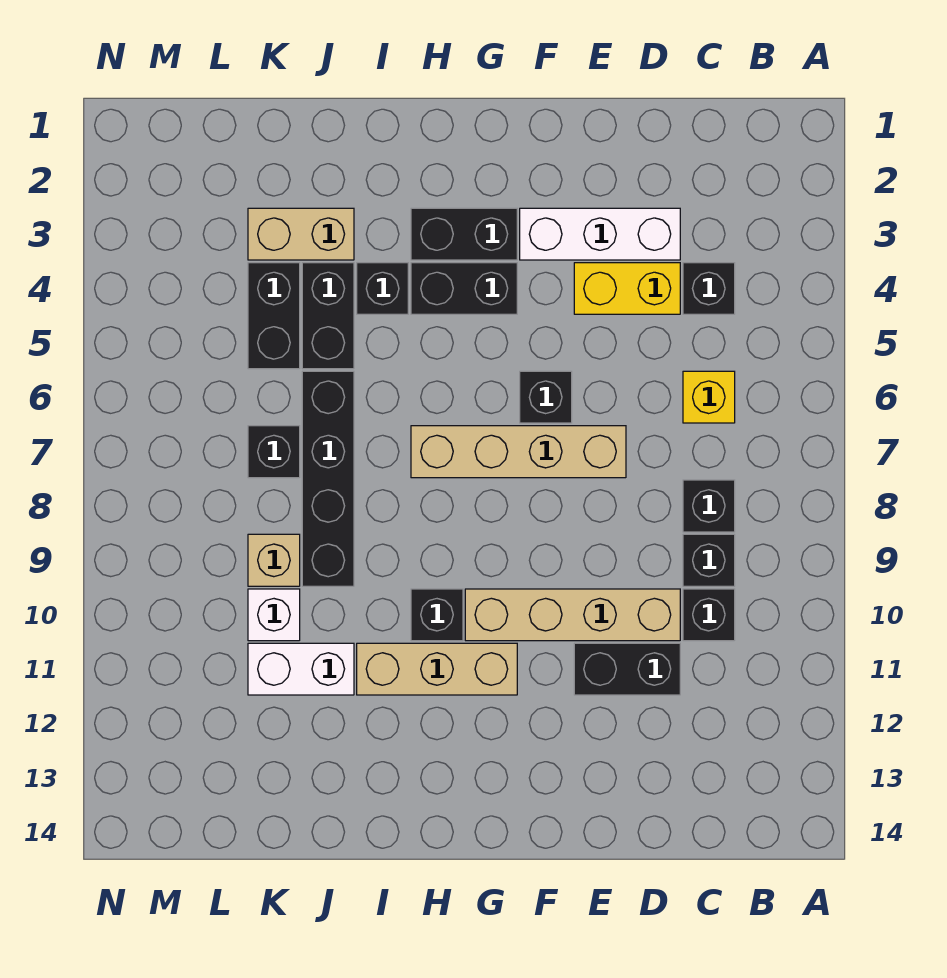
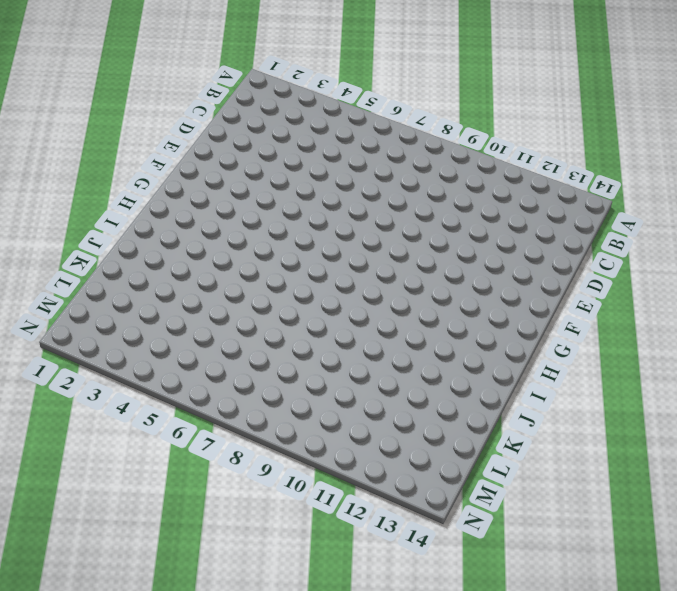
none -> black brick C4 level 1
none -> yellow brick C6 level 1
none -> black brick C8 level 1

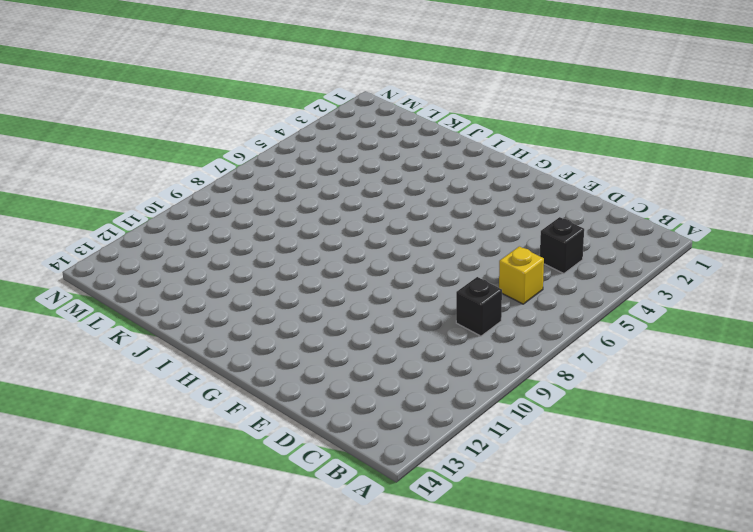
none -> black brick C9 level 1
none -> black brick C10 level 1
none -> white brick D3:F3 level 1

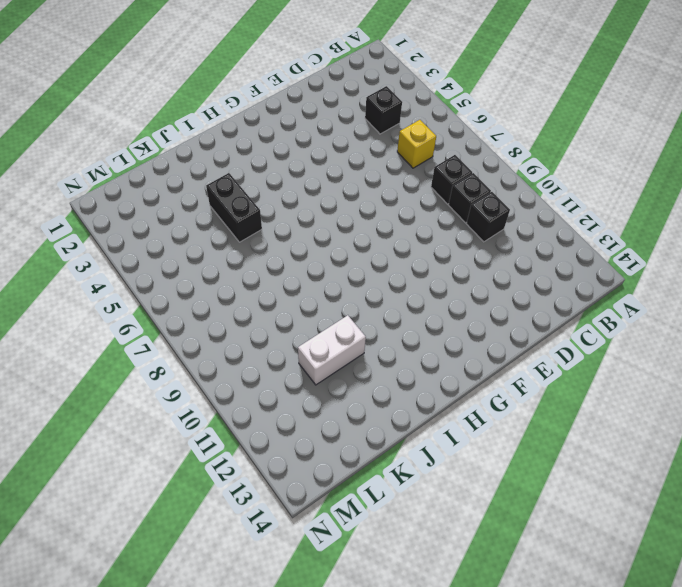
none -> white brick D3:F3 level 1
none -> yellow brick D4:E4 level 1
none -> tan brick D10:G10 level 1

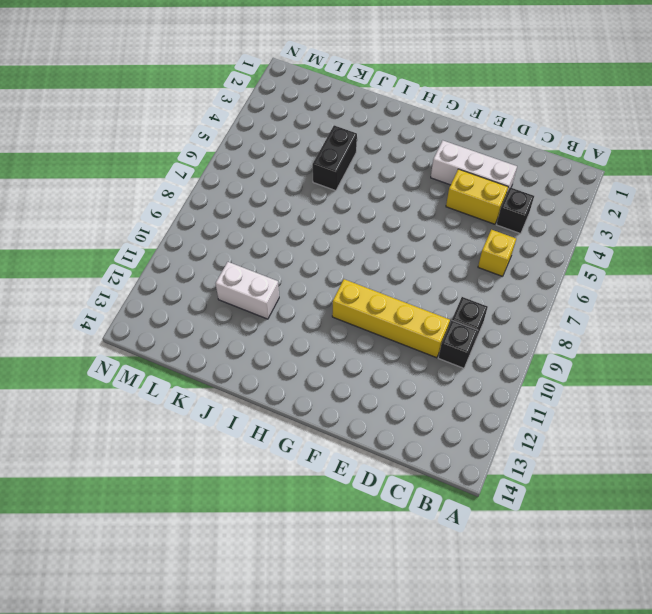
yellow brick D10:G10 level 1 -> tan brick D10:G10 level 1
none -> black brick C8 level 1
none -> black brick D11:E11 level 1
none -> tan brick E7:H7 level 1

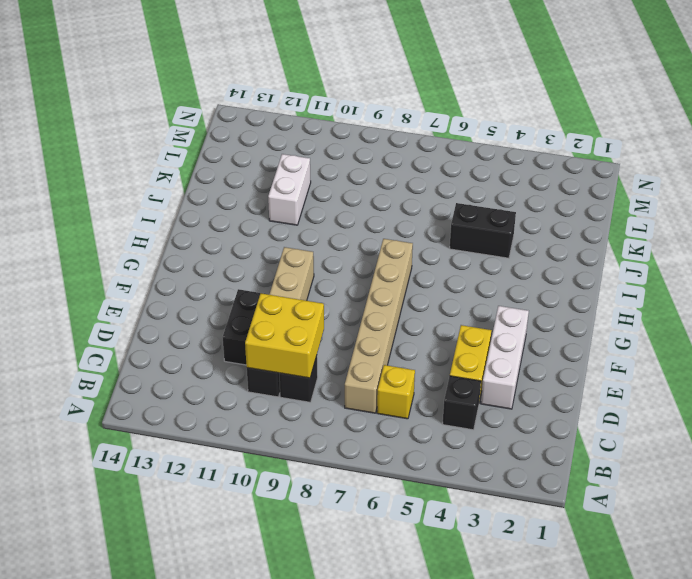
tan brick C7:H7 level 1 -> tan brick E7:H7 level 1
yellow brick C9:D10 level 2 -> none
none -> black brick C8 level 1
none -> black brick F6 level 1
none -> black brick G3:H3 level 1

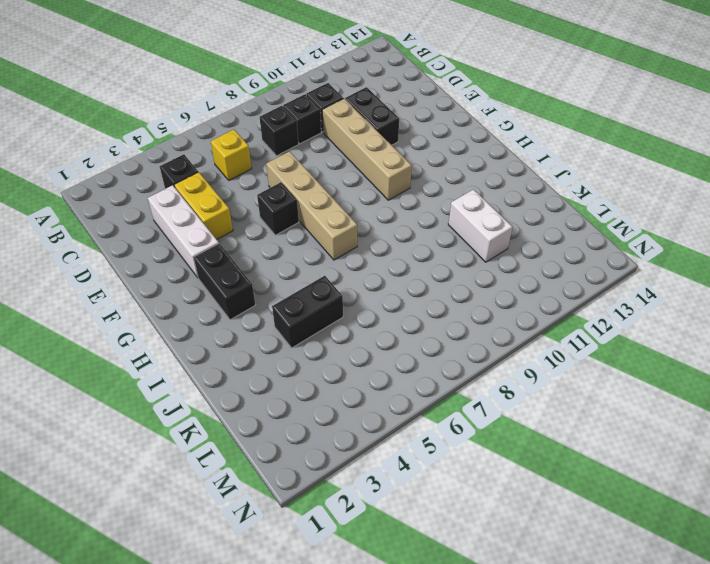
none -> black brick G4:H4 level 1
none -> tan brick G11:I11 level 1
none -> black brick H10 level 1

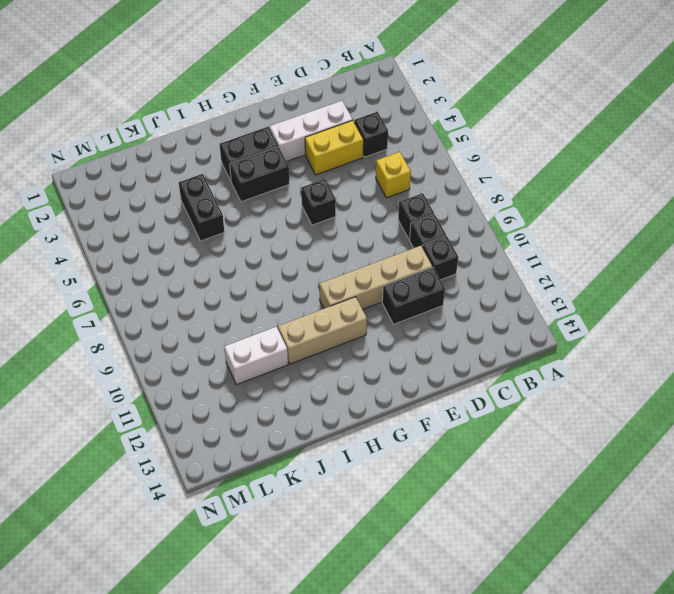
none -> tan brick E7:H7 level 1
none -> black brick H10 level 1
none -> black brick I4 level 1

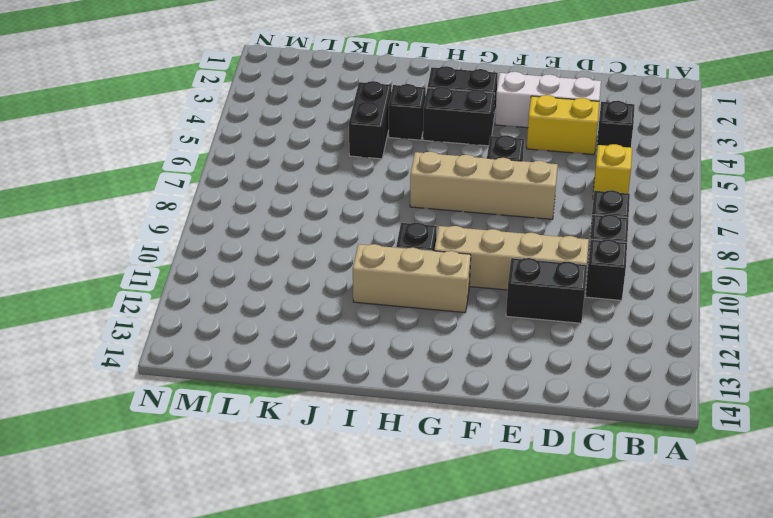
none -> tan brick J3:K3 level 1
none -> black brick J6:J9 level 1
none -> white brick J11:K11 level 1

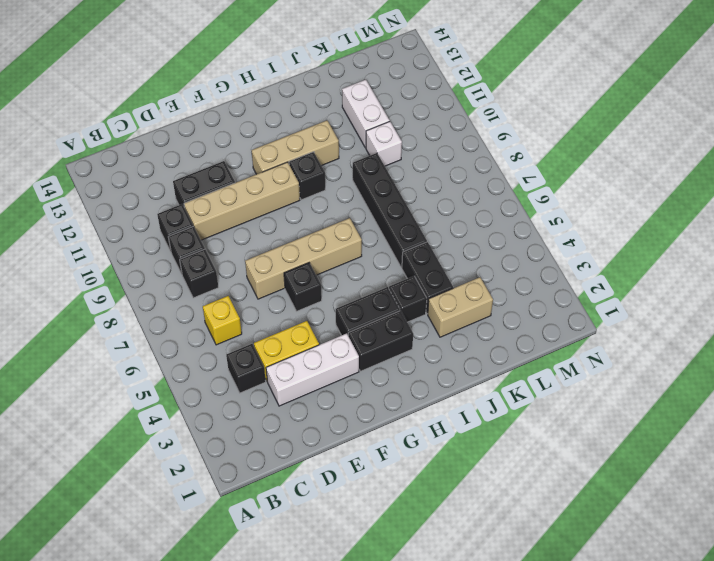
white brick K11:K12 level 1 -> white brick J11:K11 level 1
none -> black brick K4:K5 level 1
none -> black brick K7 level 1
none -> tan brick K9 level 1

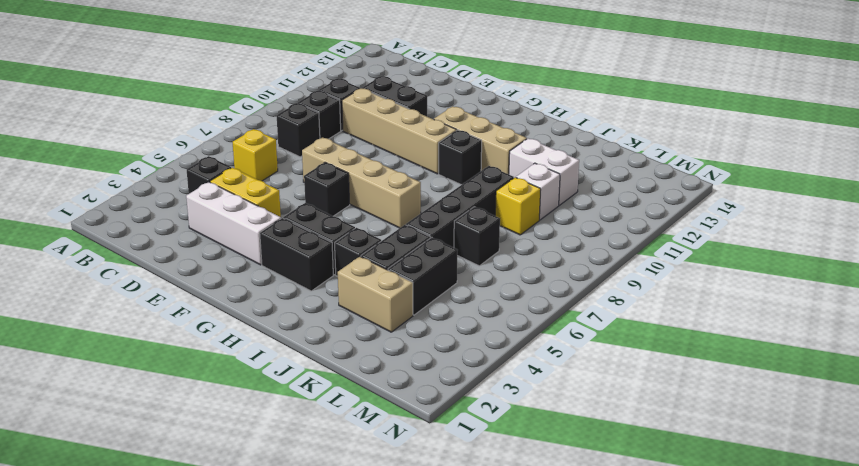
yellow brick K9 level 1 -> tan brick K9 level 1

